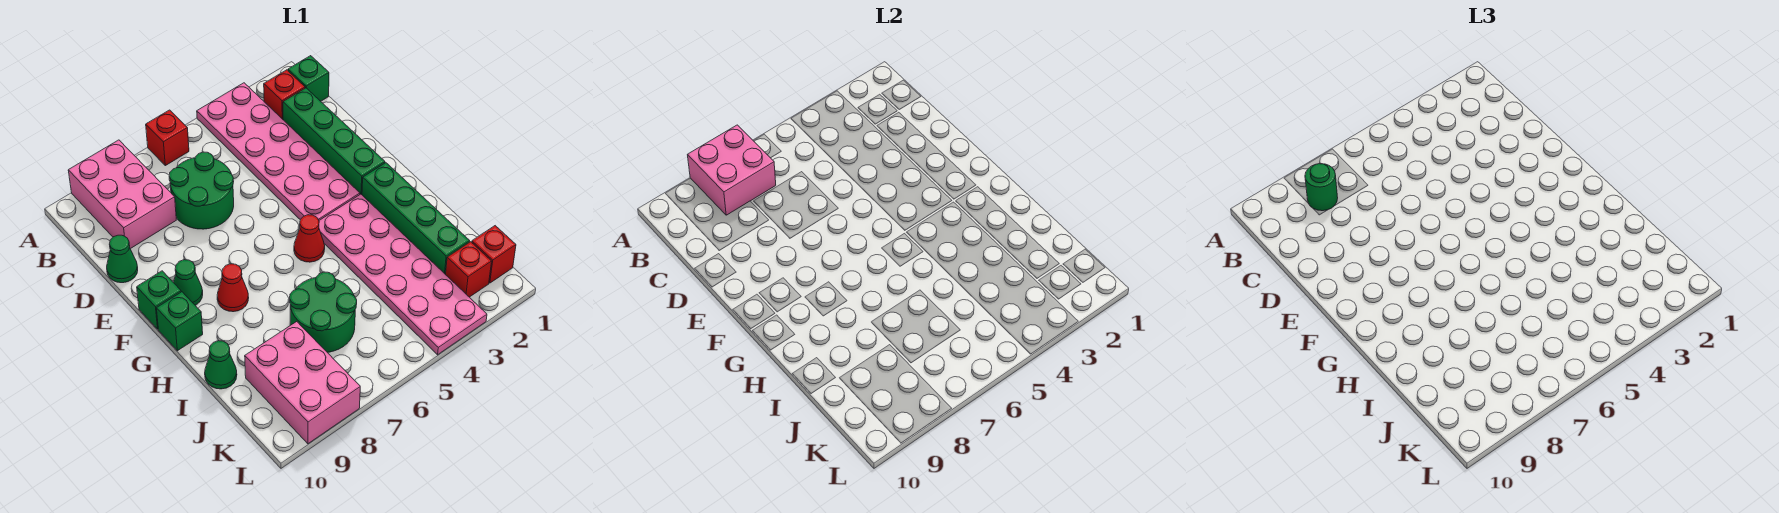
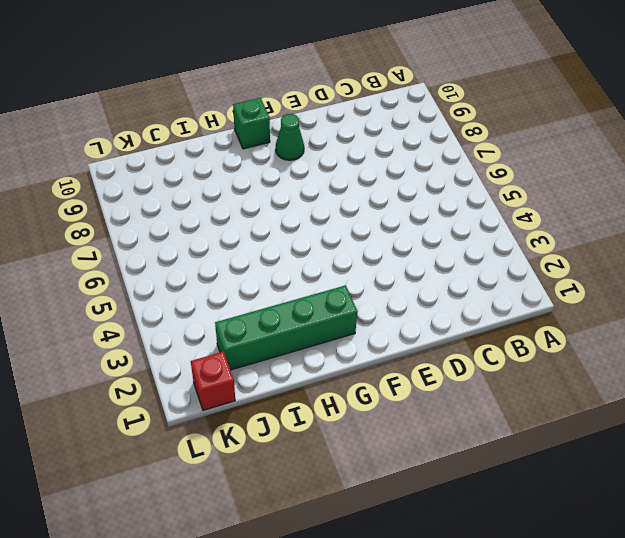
none -> pink plate A3:F4 level 1
none -> red brick A6 level 1
none -> pink brick A8:C9 level 1

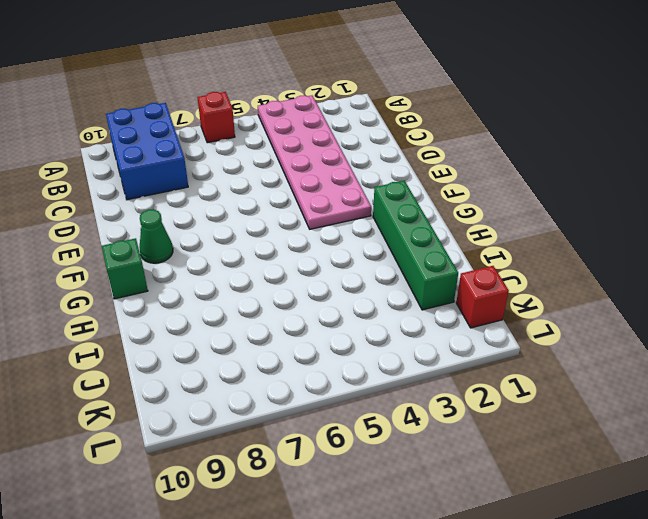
blue brick A8:C9 level 1 -> pink brick A8:C9 level 1
none -> green brick B1 level 1
none -> red brick B2 level 1
none -> green brick C2:F2 level 1

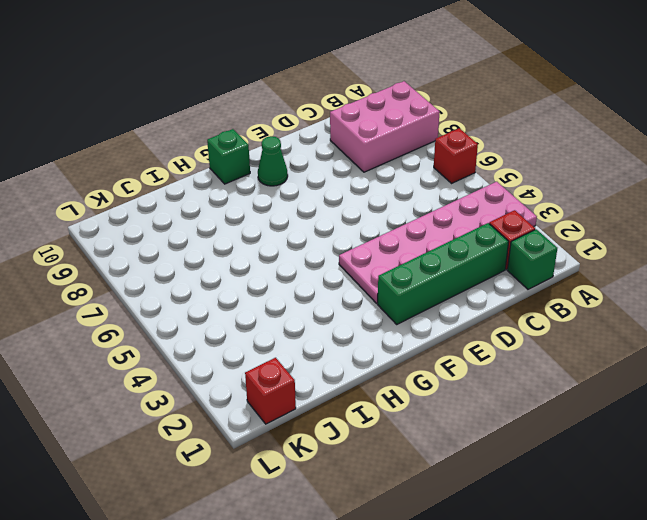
none -> green round brick C6:D7 level 1
none -> green cone D10 level 1
none -> green brick F10 level 1

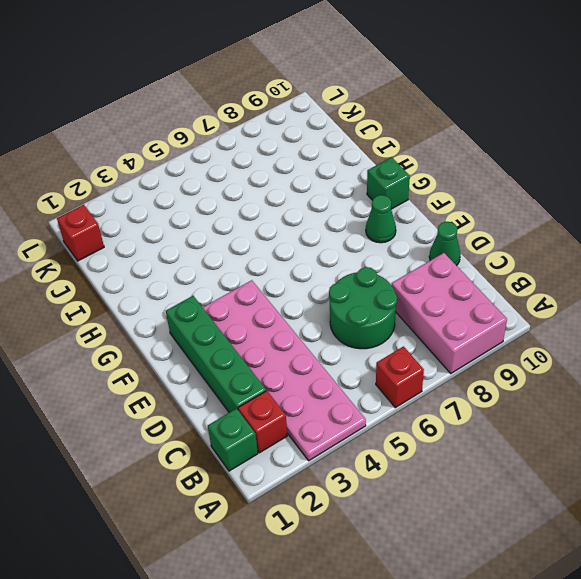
none -> green brick F10 level 1
none -> green brick G2:J2 level 1
none -> pink plate G3:L4 level 1

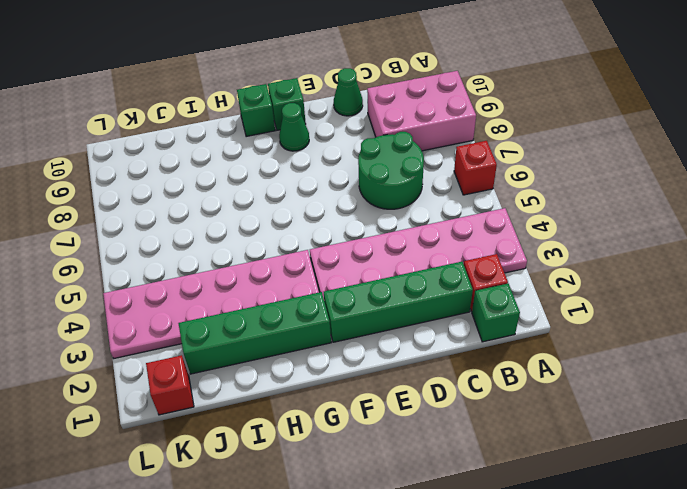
none -> red cone G5 level 1
none -> red cone G8 level 1
none -> green round brick I6:J7 level 1

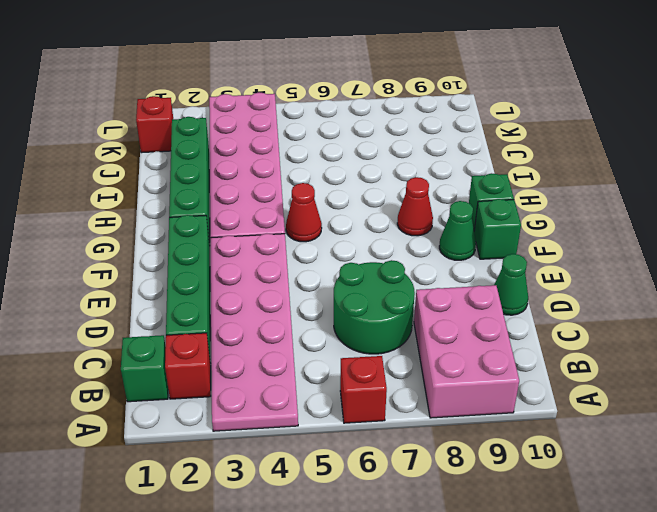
none -> green round brick I6:J7 level 1
none -> green cone I10 level 1
none -> pink brick J8:L9 level 1

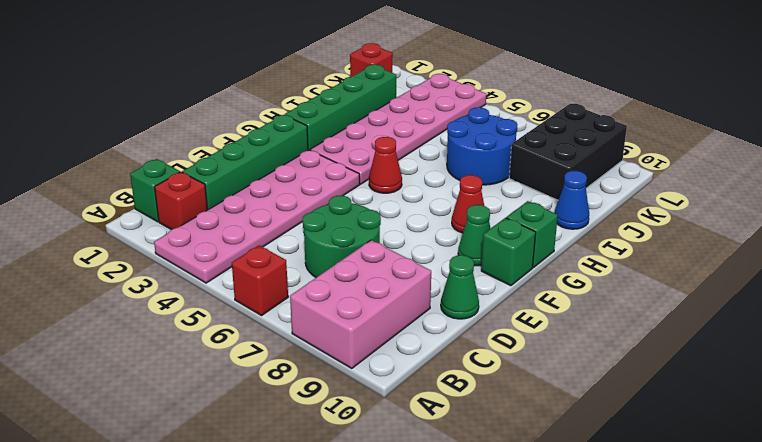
blue round brick I6:J7 level 1 -> green round brick I6:J7 level 1
blue cone I10 level 1 -> green cone I10 level 1
black brick J8:L9 level 1 -> pink brick J8:L9 level 1
none -> red brick K2 level 1
none -> pink brick A7:B8 level 2
none -> green round brick B8 level 3

